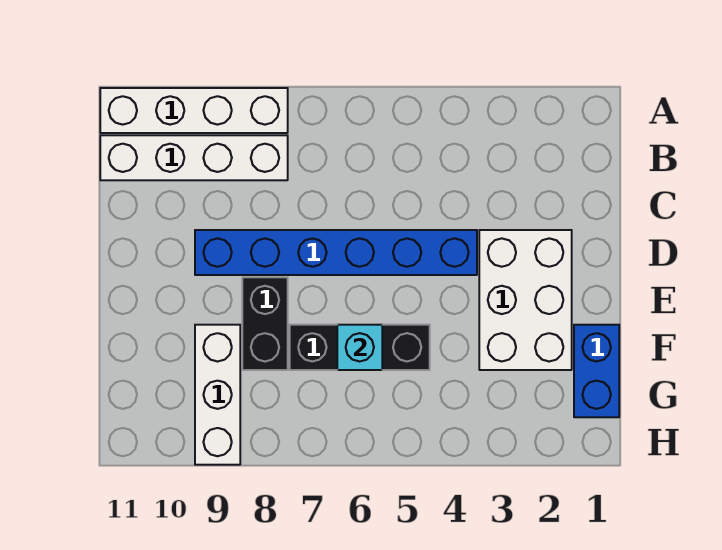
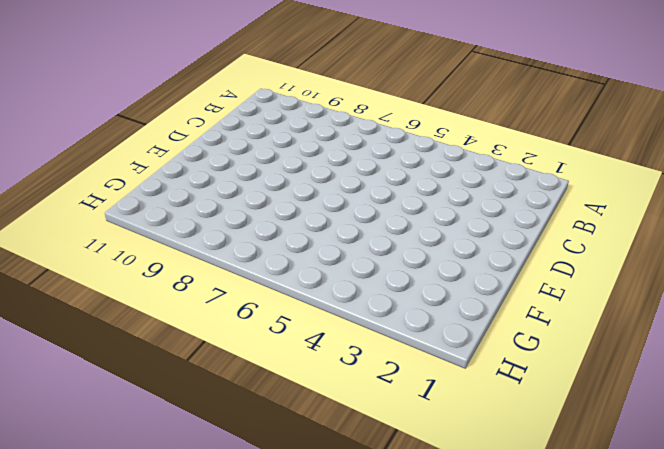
none -> white brick A8:A11 level 1
none -> white brick B8:B11 level 1

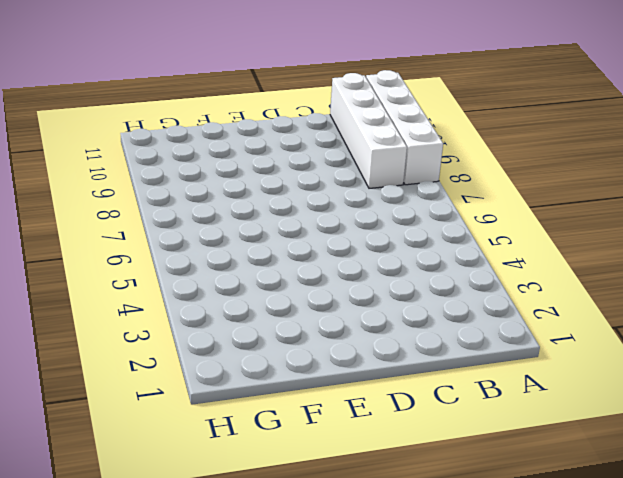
none -> white brick D2:F3 level 1
none -> blue brick D4:D9 level 1

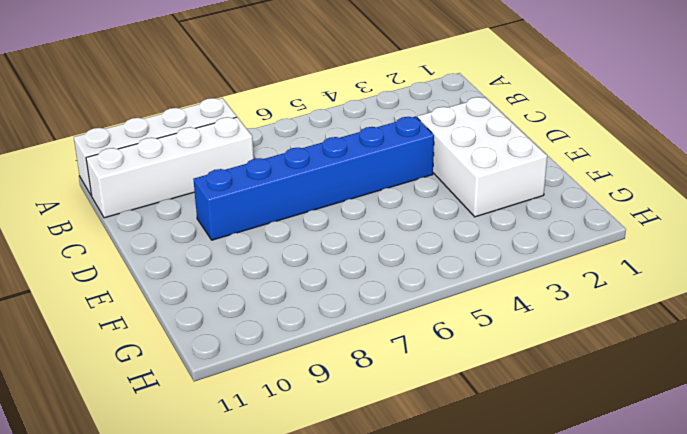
none -> black brick E8:F8 level 1
none -> blue brick F1:G1 level 1

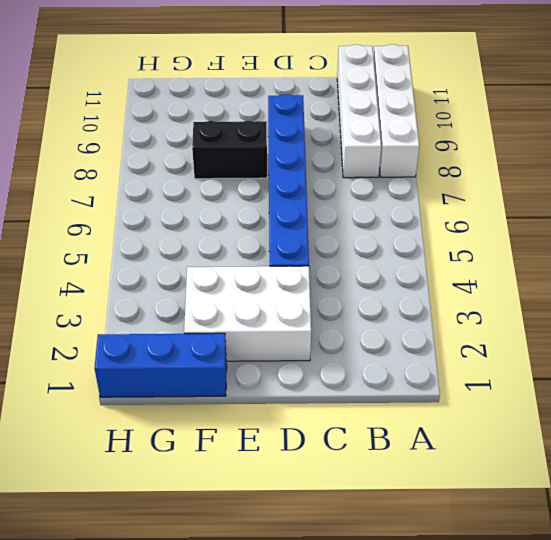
blue brick F1:H1 level 1 -> blue brick F1:G1 level 1
none -> black brick F5:F7 level 1
none -> white brick F9:H9 level 1

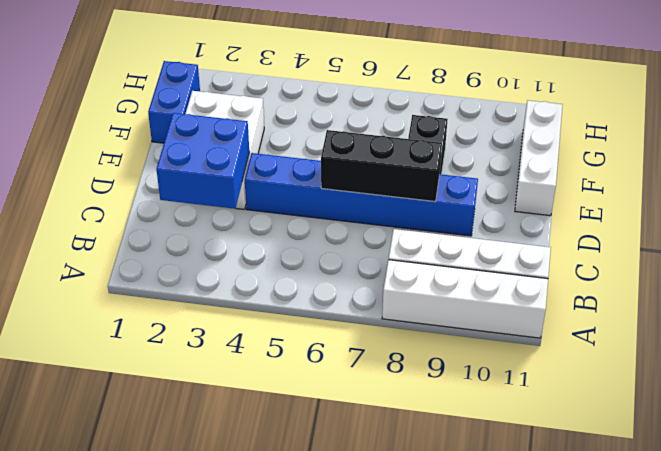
blue brick C2:D3 level 2 -> none
black brick D6:D8 level 2 -> black brick F5:F7 level 1
white brick E11:G11 level 1 -> white brick F9:H9 level 1
none -> cyan brick F6 level 2

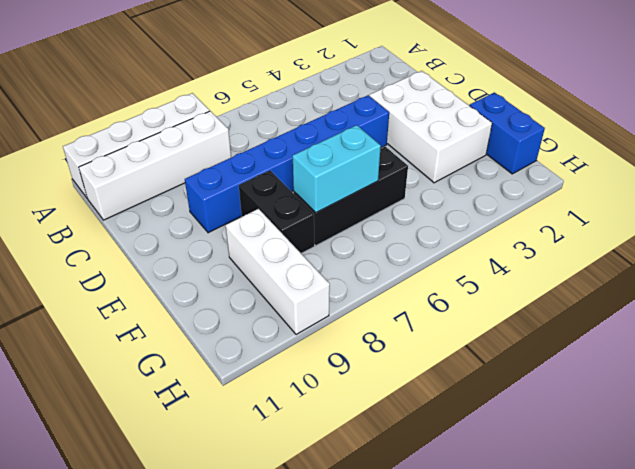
cyan brick F6:F7 level 2 -> cyan brick F6 level 2

